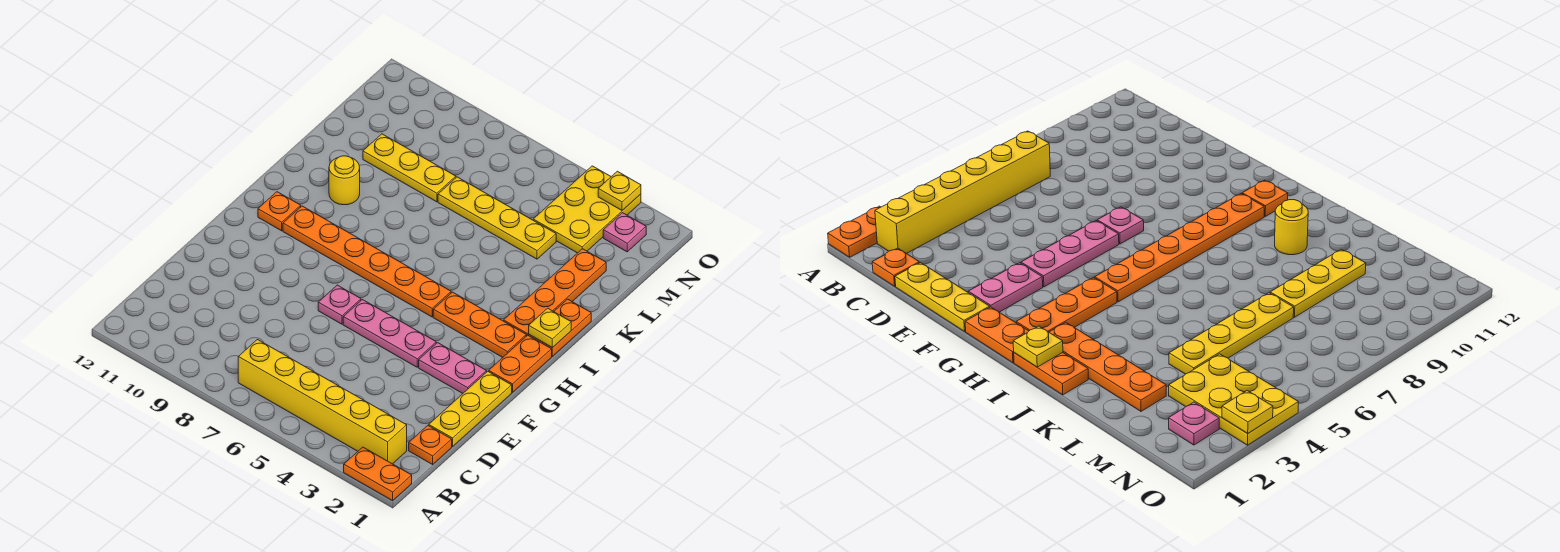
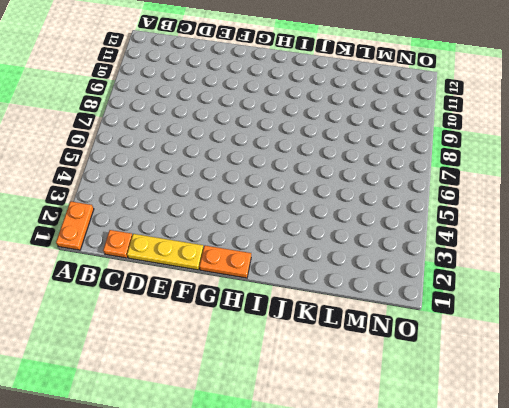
none -> yellow brick B2:B7 level 1
none -> pink plate F2:F3 level 1
none -> pink plate F4:F6 level 1

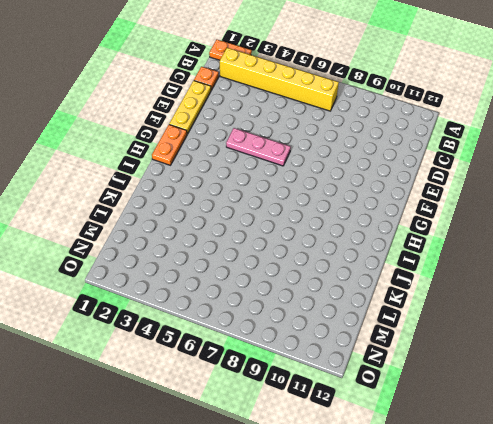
none -> pink plate F2:F3 level 1
none -> pink plate F7 level 1
none -> orange plate H2:H4 level 1

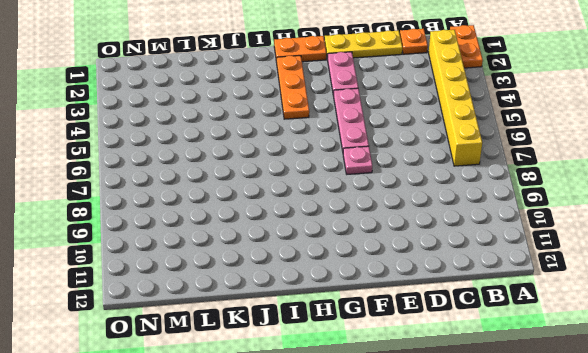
none -> orange plate H5:H10 level 1
none -> orange plate H11 level 1
none -> orange plate I1:J1 level 1

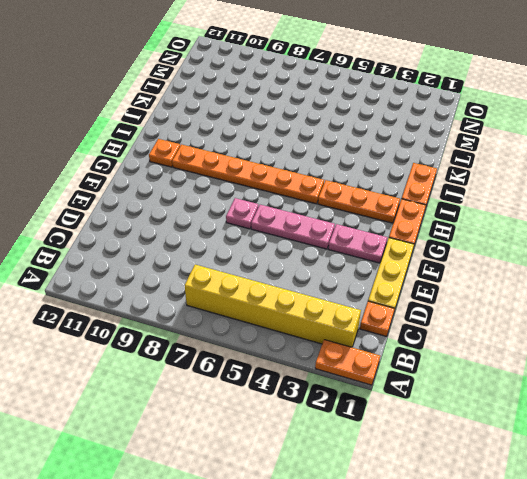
none -> orange plate I2:L2 level 1
none -> yellow round brick J10 level 1
none -> yellow plate L4:L7 level 1

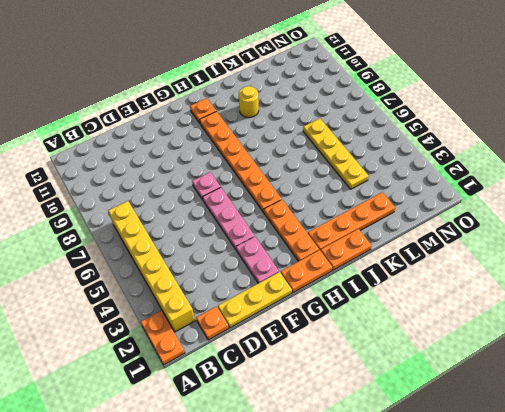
none -> yellow plate L8:L10 level 1
none -> yellow plate M3:O4 level 1
none -> pink plate N2 level 1

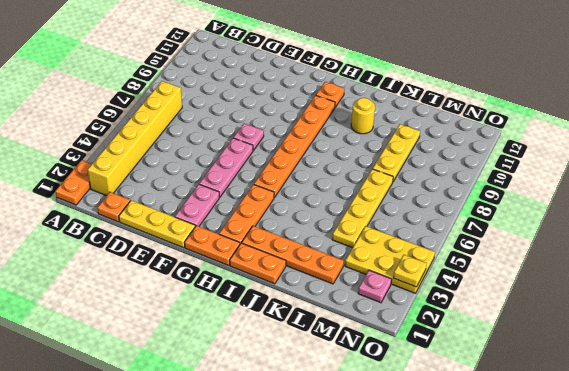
none -> yellow plate I1 level 2

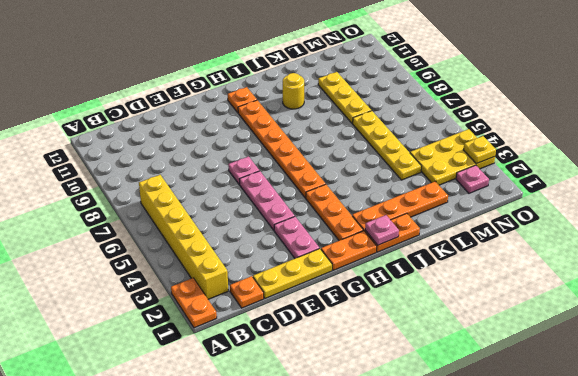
pink plate I1 level 2 -> yellow plate I1 level 2

